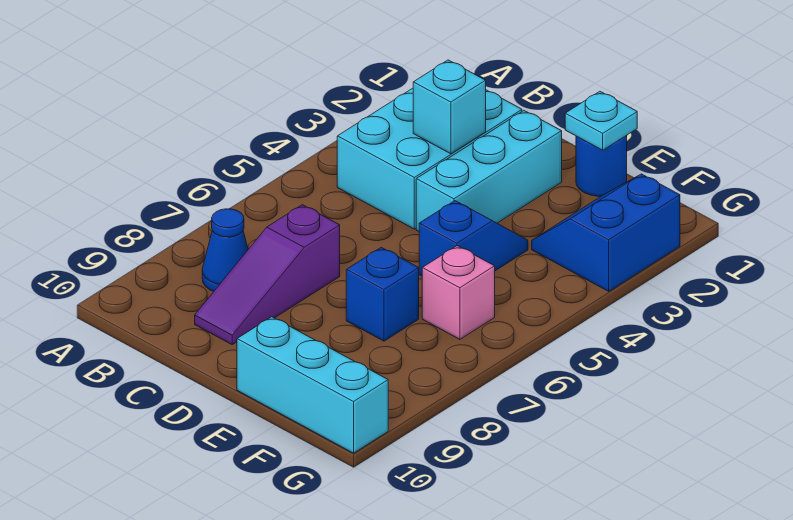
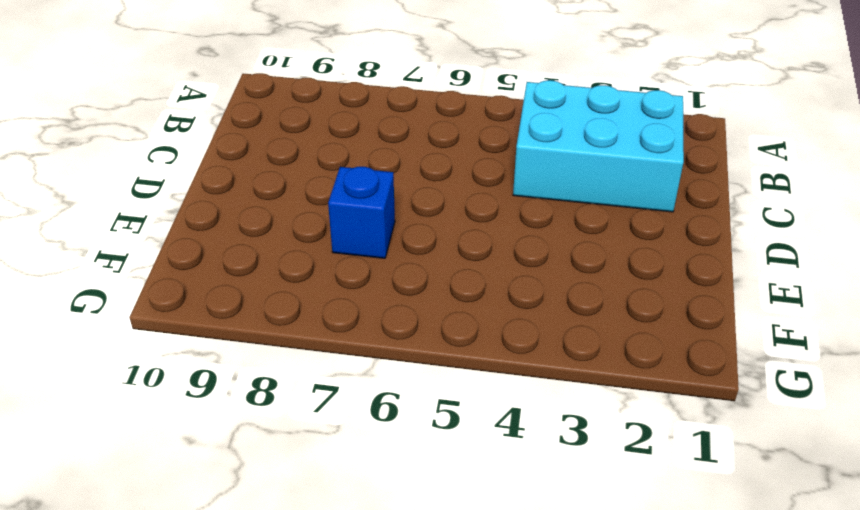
none -> blue cone B8 level 1
none -> purple slope C7:C9 level 1 top 7
none -> cyan brick D2:D4 level 1

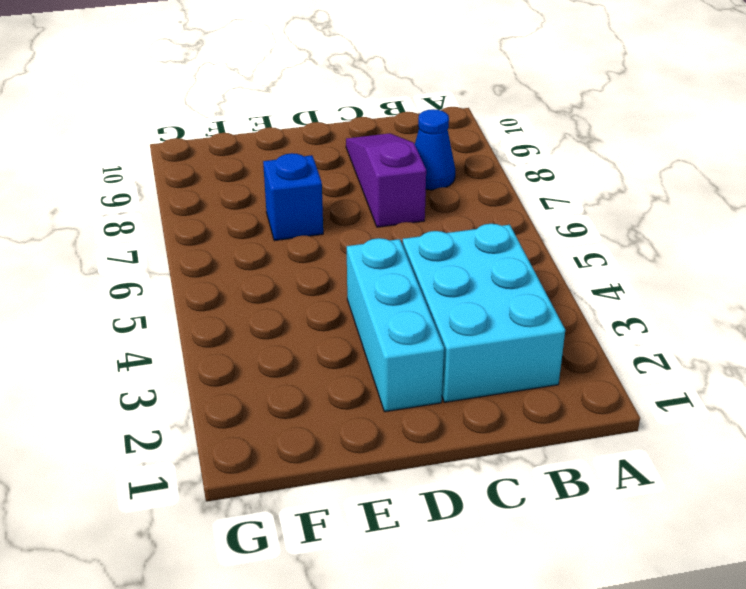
none -> blue round brick E1 level 1
none -> blue slope E4:E5 level 1 top 5
none -> cyan brick E10:G10 level 1

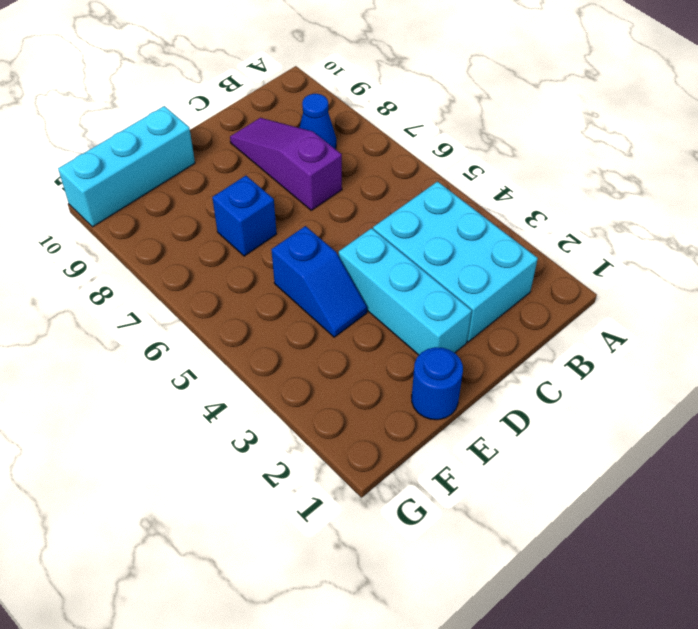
none -> blue slope F2:G3 level 1 top G
none -> pink brick F6 level 1
none -> cyan brick C3 level 2

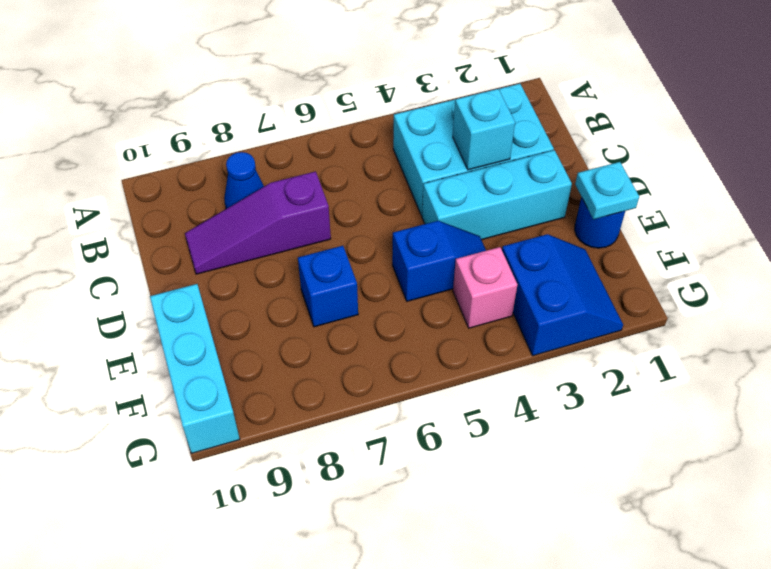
blue slope F2:G3 level 1 top 3 -> blue slope F2:G3 level 1 top G
pink brick F4 level 1 -> pink brick F6 level 1

